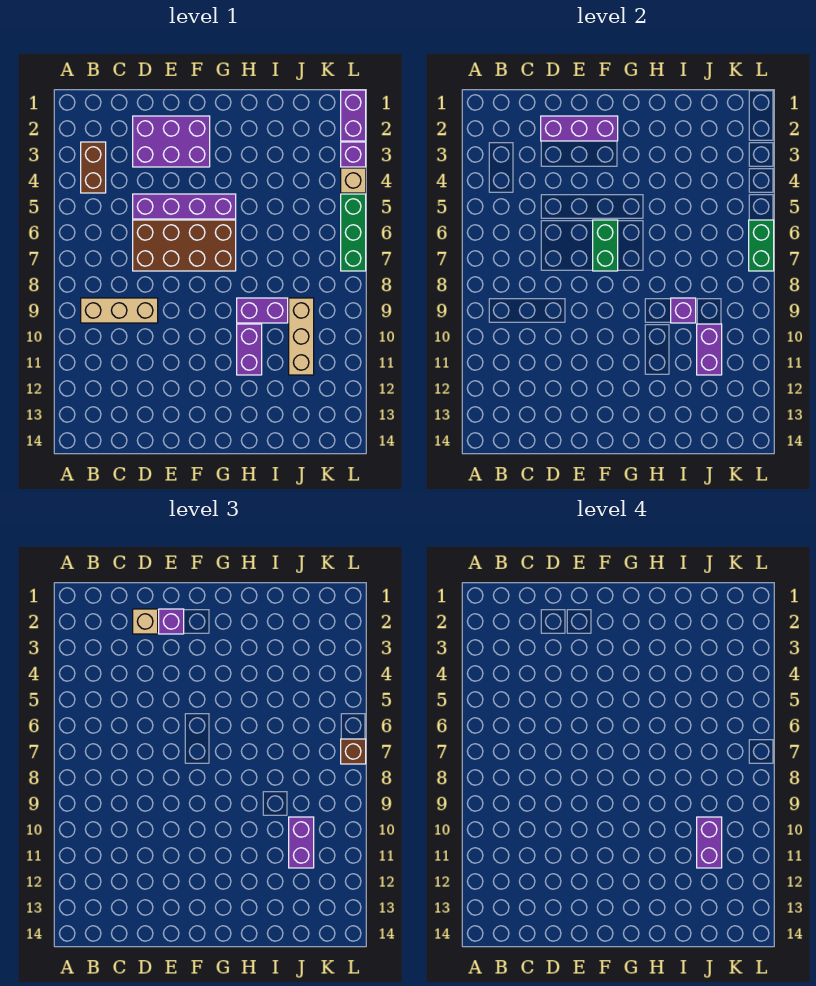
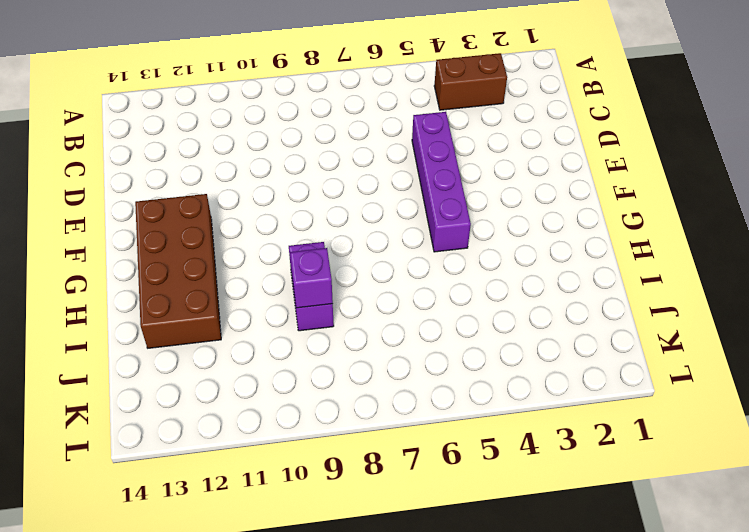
brown brick F12:I13 level 1 -> brown brick D6:G7 level 1
none -> tan brick B9:D9 level 1
none -> purple brick D2:F3 level 1
none -> purple brick H10:H11 level 1

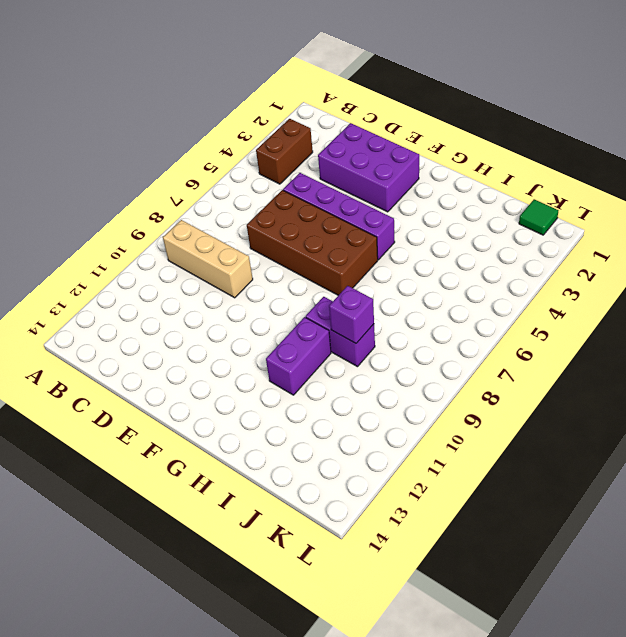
green tile K1 level 1 -> none
none -> tan brick J9:J11 level 1
none -> purple brick L1:L2 level 1
none -> purple brick L3 level 1

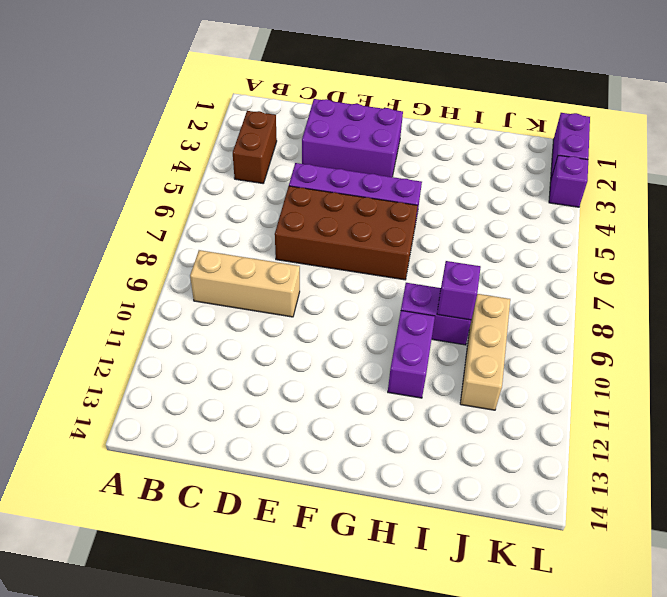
none -> tan brick L4 level 1
none -> green brick L5:L7 level 1
none -> purple brick D2:F2 level 2

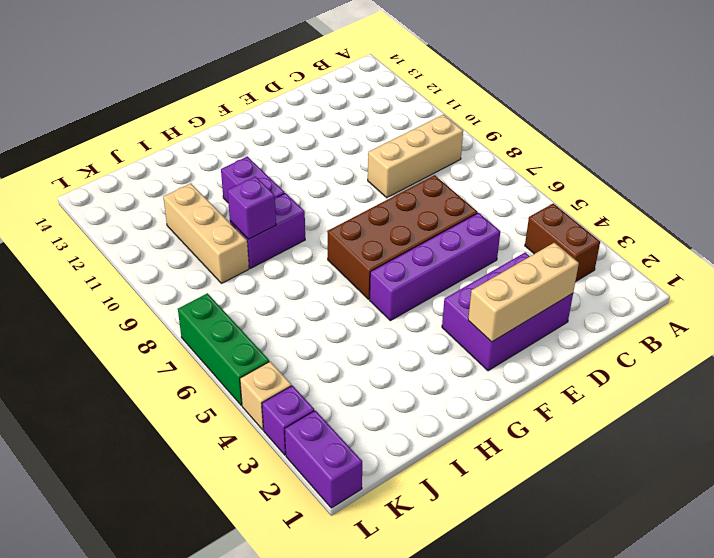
tan brick D2:F2 level 2 -> purple brick D2:F2 level 2
none -> green brick F6:F7 level 2
none -> purple brick J10:J11 level 2
none -> green brick L6:L7 level 2

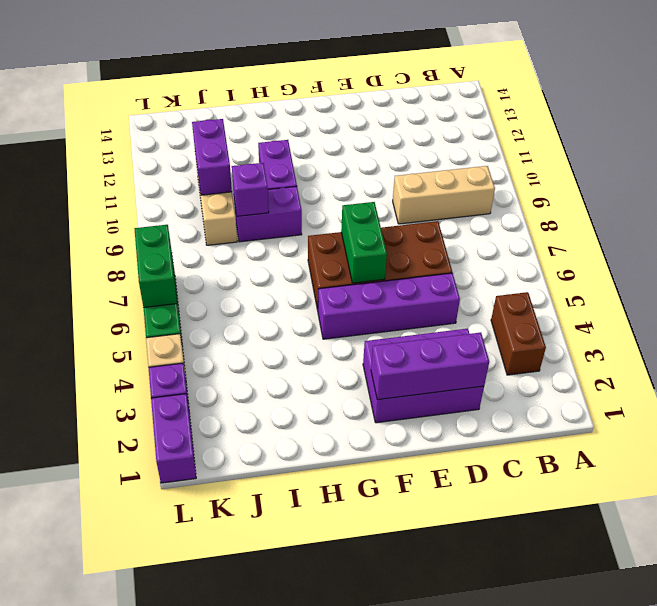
none -> tan brick D2 level 3
none -> purple brick E2 level 3
none -> purple brick J10:J11 level 3

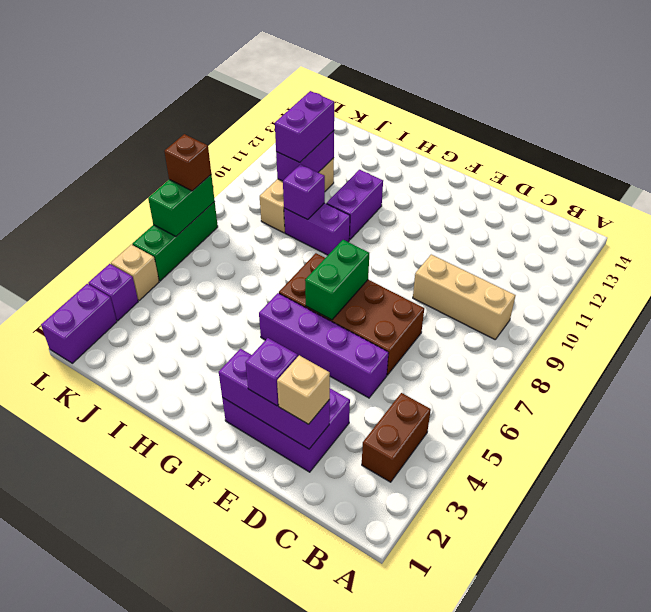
none -> purple brick J10:J11 level 4

